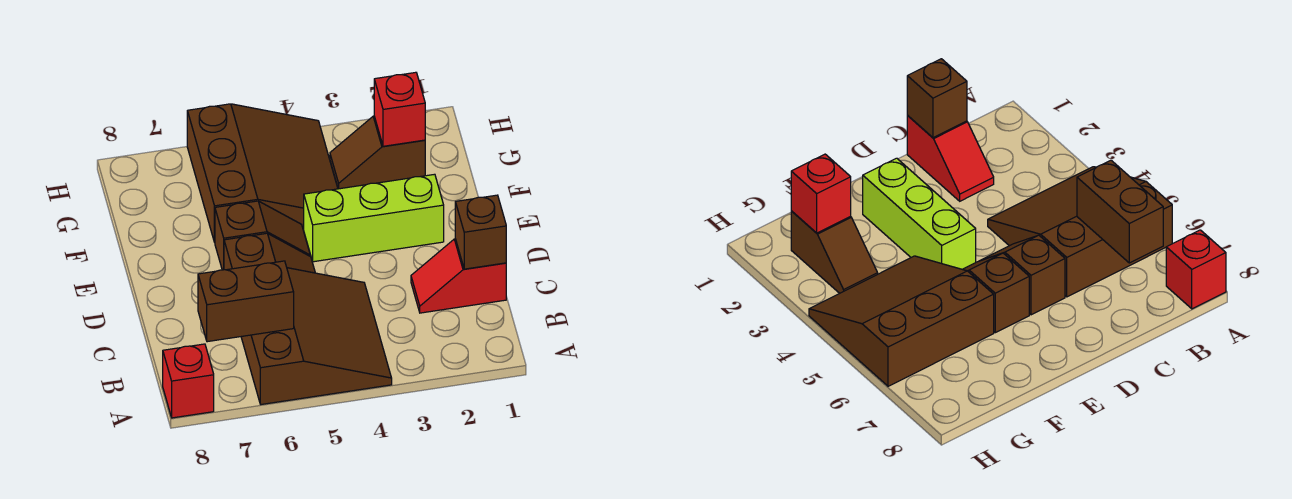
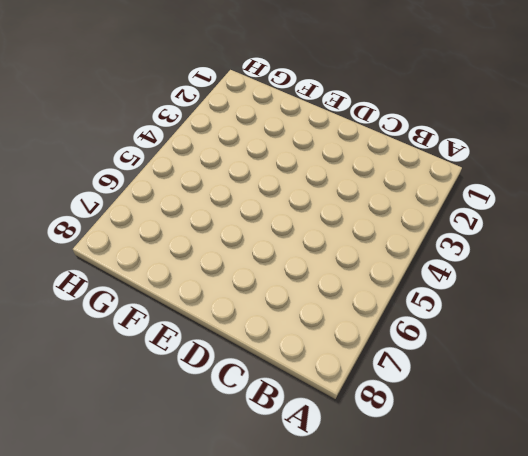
none -> brown slope A4:C6 level 1 top 6
none -> red brick A8 level 1

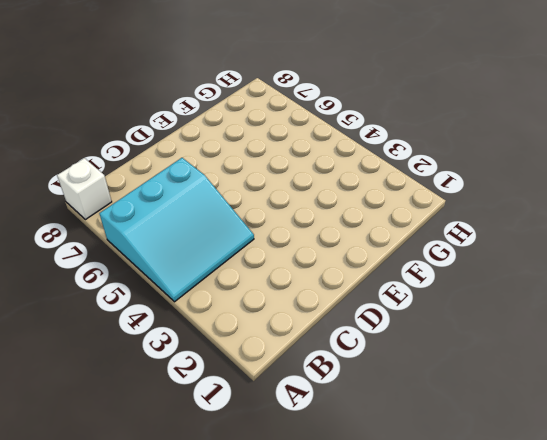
cyan slope A4:C6 level 1 top 6 -> brown slope A4:C6 level 1 top 6
white brick A8 level 1 -> red brick A8 level 1
none -> red slope C1:C2 level 1 top 1
none -> brown slope D5:D6 level 1 top 6

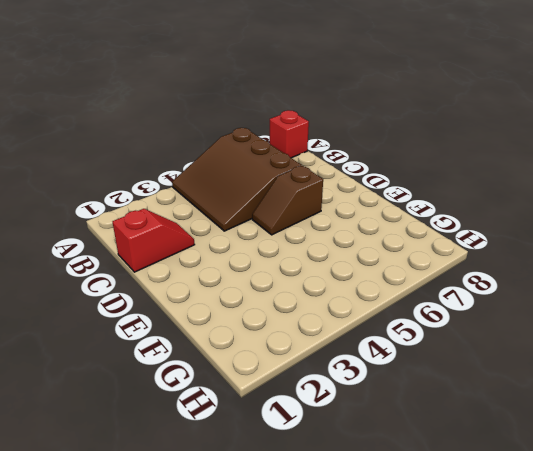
none -> lime brick E2:E4 level 1
none -> brown slope E5:E6 level 1 top 6

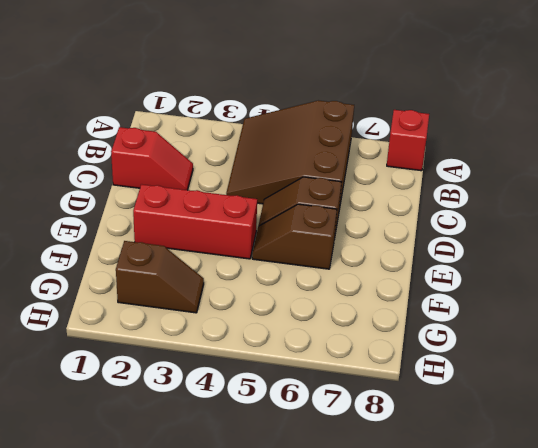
red brick E2:E4 level 1 -> lime brick E2:E4 level 1
none -> brown slope F4:H6 level 1 top 6
none -> brown brick B6:B7 level 2

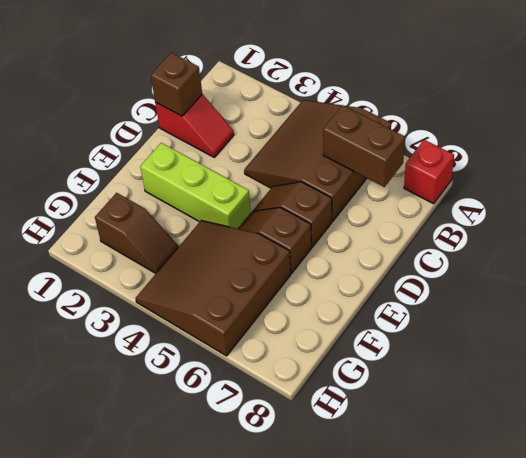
none -> red brick G2 level 2

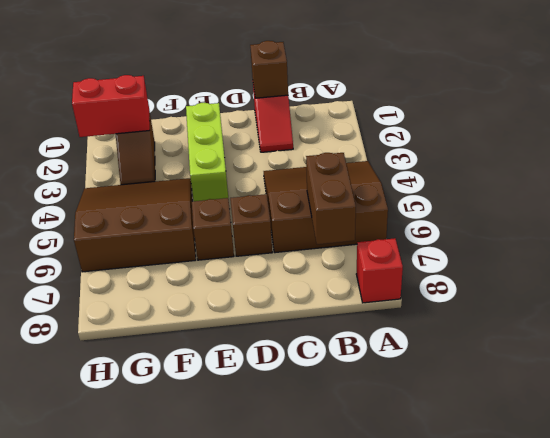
red brick G2:H2 level 2 -> red brick G2 level 2

